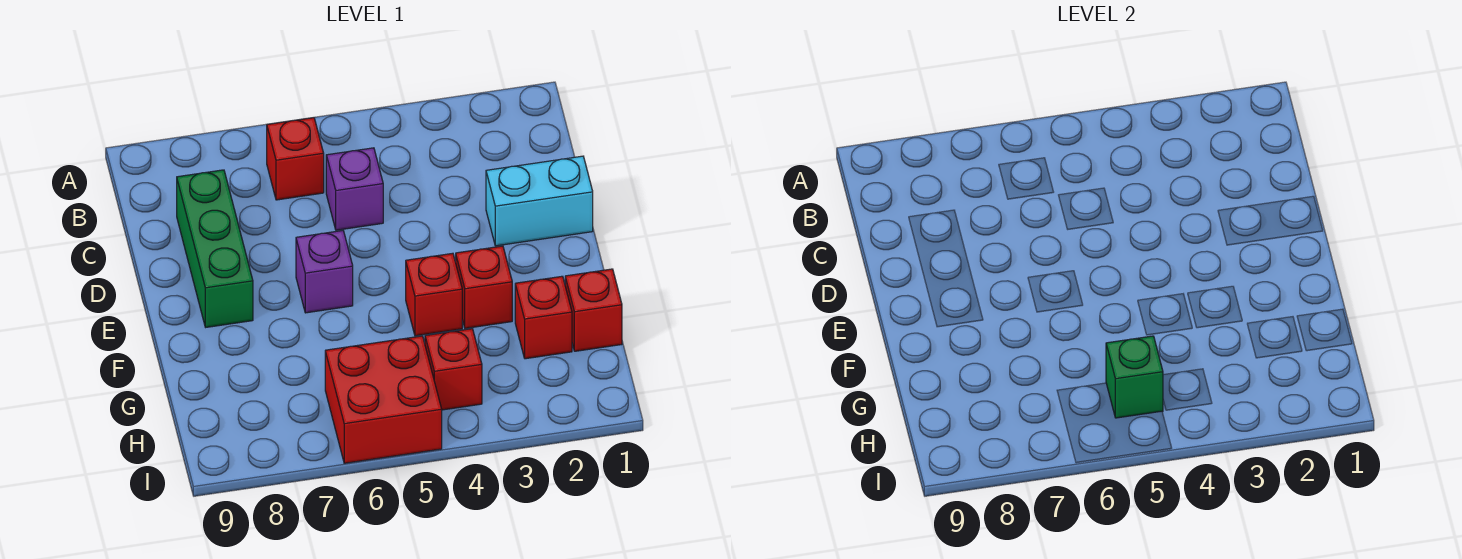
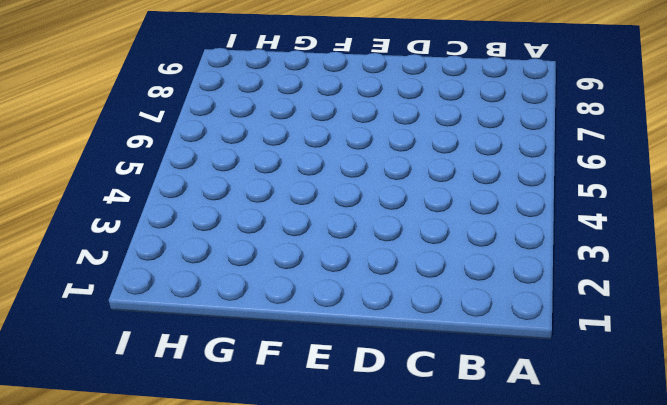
none -> red brick B6 level 1
none -> purple brick C5 level 1
none -> green brick C8:E8 level 1

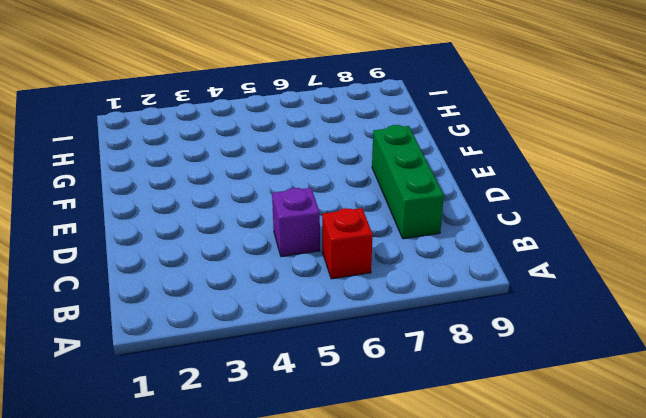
none -> cyan brick D1:D2 level 1
none -> purple brick E6 level 1
none -> red brick F3 level 1

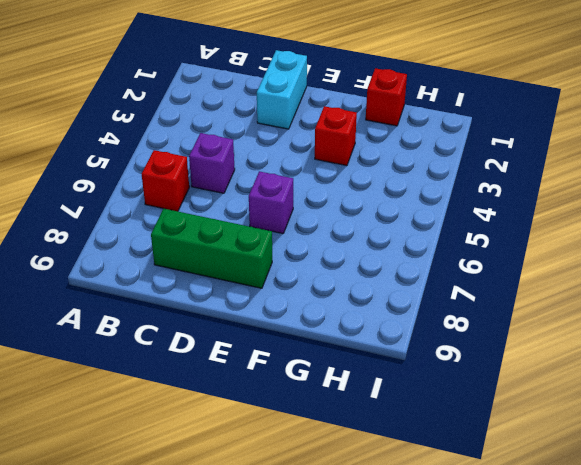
none -> red brick F4 level 1
none -> red brick G2 level 1
none -> red brick H4 level 1

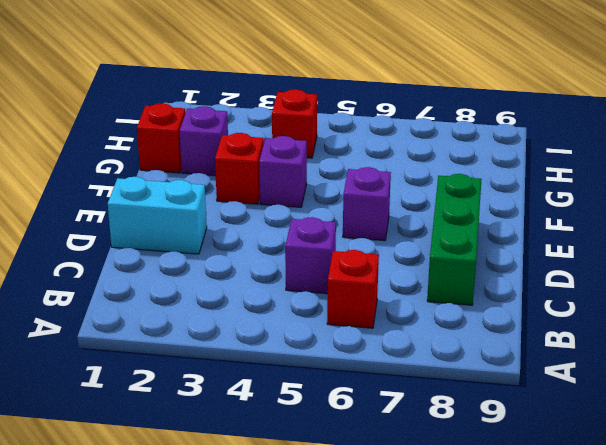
purple brick F4 level 1 -> red brick F4 level 1
purple brick G2 level 1 -> red brick G2 level 1
none -> red brick H5:I6 level 1
none -> green brick H5 level 2

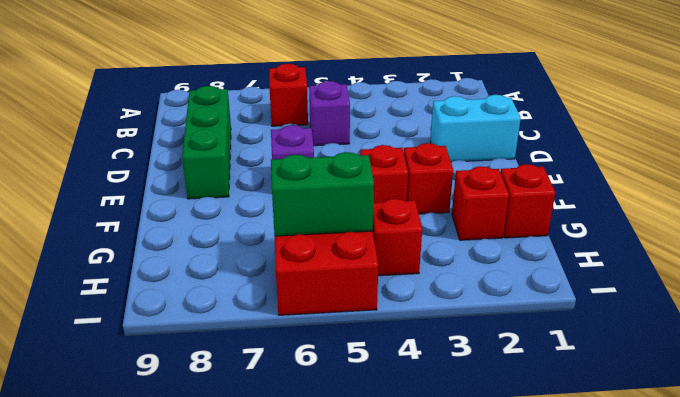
green brick H5:H6 level 2 -> green brick H5 level 2

